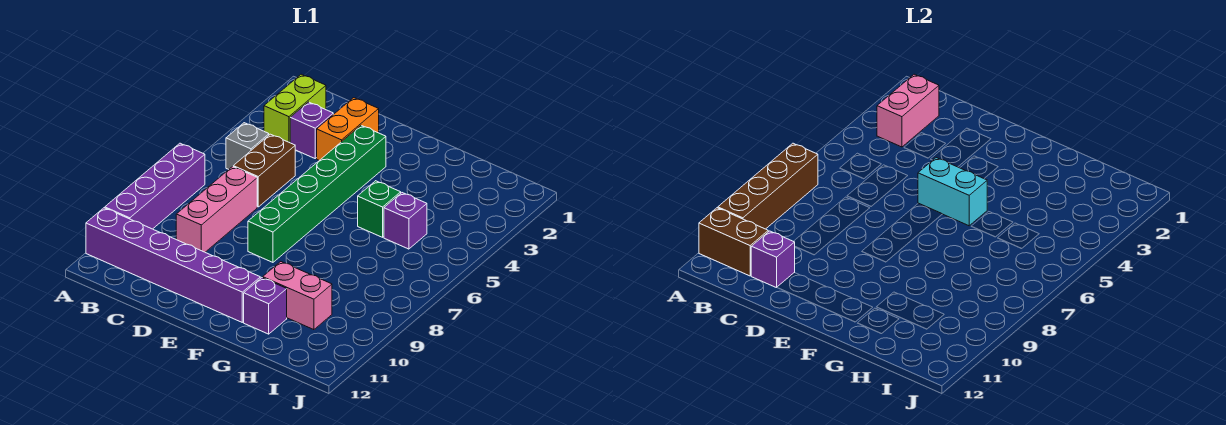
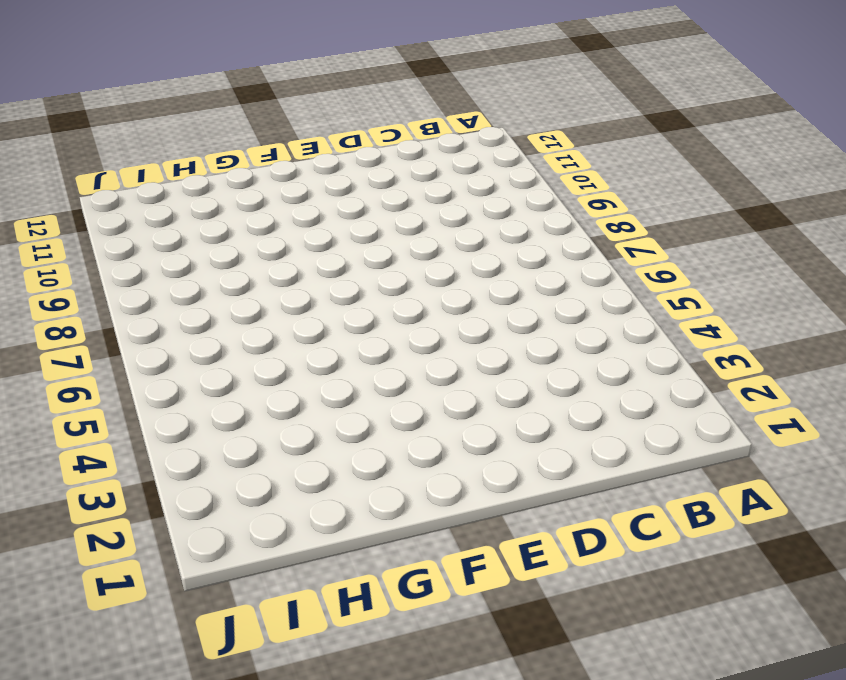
none -> purple brick A7:A10 level 1
none -> purple brick A11:F11 level 1
none -> lime brick B2:B3 level 1

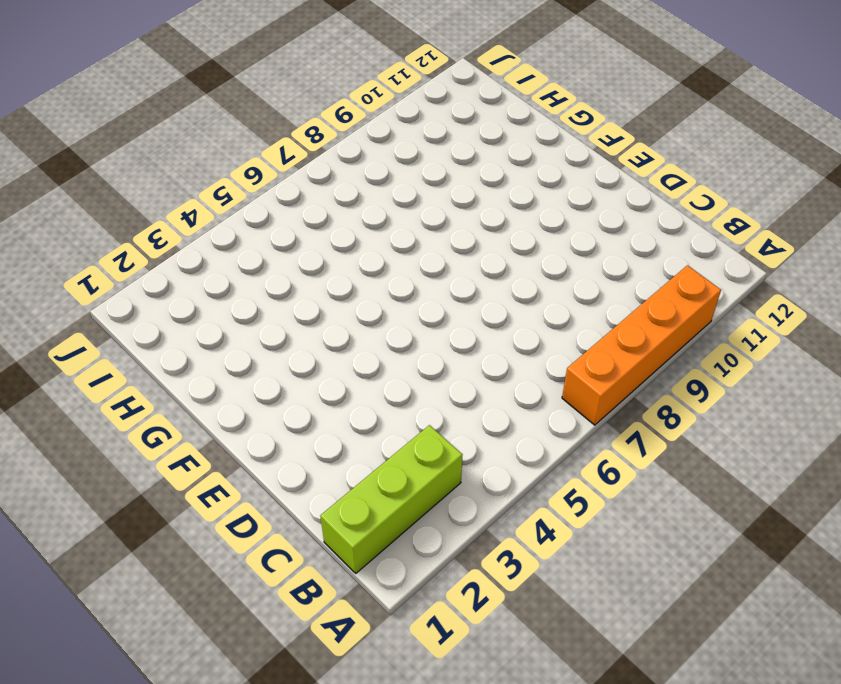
orange brick A7:A10 level 1 -> purple brick A7:A10 level 1
lime brick B1:B3 level 1 -> lime brick B2:B3 level 1
none -> purple brick A11:F11 level 1
none -> grey brick B5 level 1
none -> purple brick C3 level 1

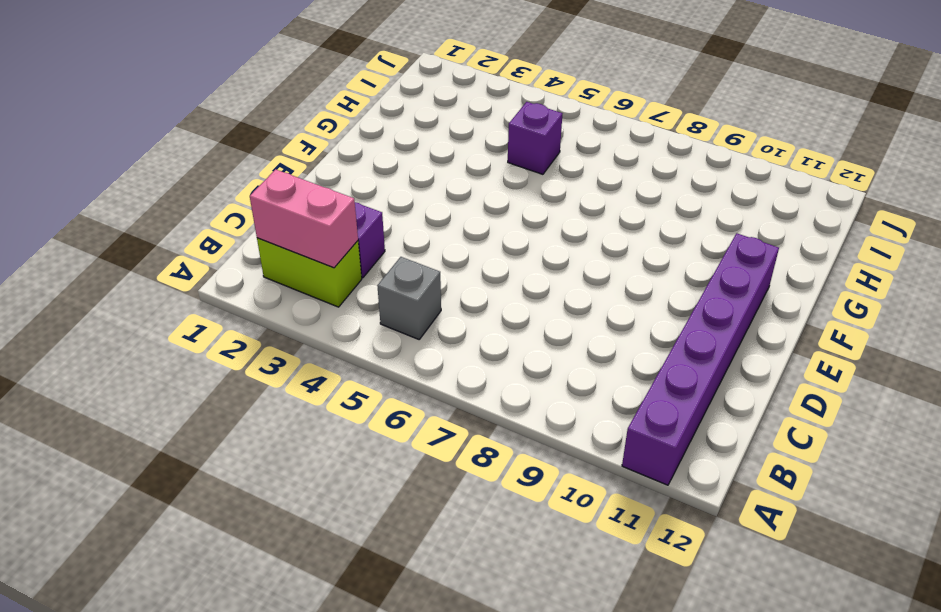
none -> purple brick A7:A10 level 1
none -> brown brick C5:C6 level 1
none -> pink brick C7:C9 level 1

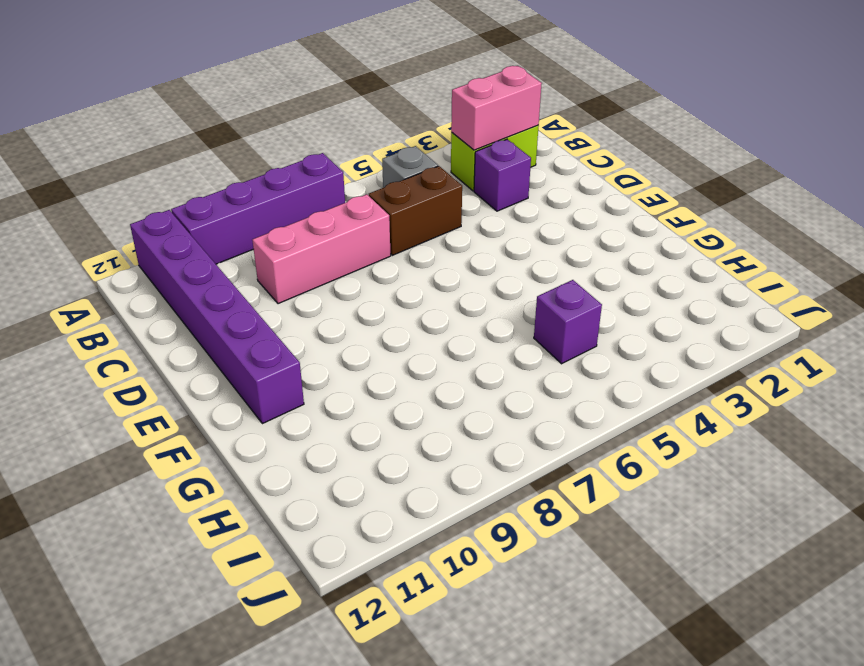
none -> orange brick D2:D3 level 1
none -> green brick E3:E8 level 1
none -> green brick G5 level 1

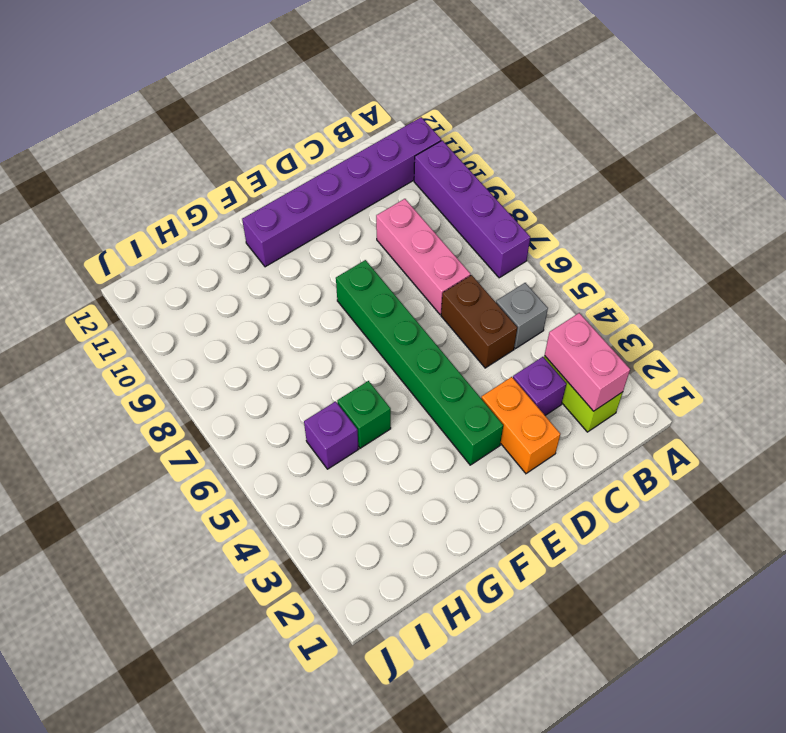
none -> pink brick G10:H10 level 1
none -> purple brick G11 level 1
none -> brown brick A7:A10 level 2

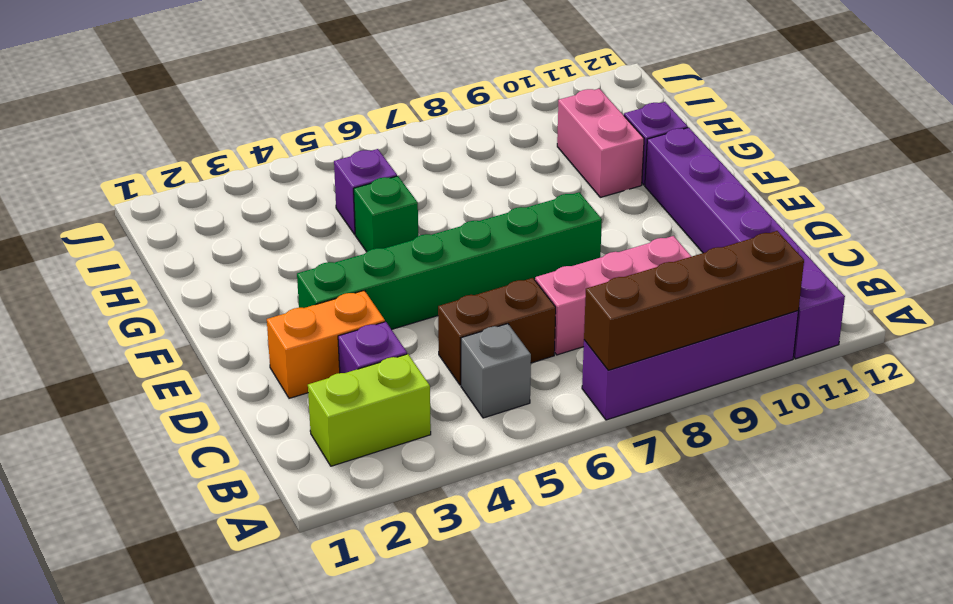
none -> brown brick A11:B11 level 2
none -> pink brick B2:B3 level 2
none -> purple brick C11 level 2

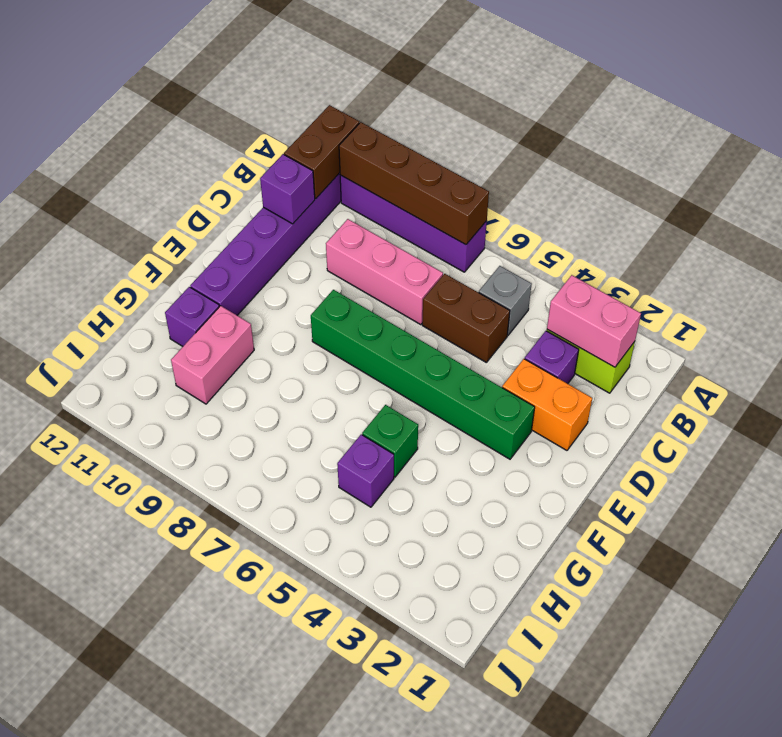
none -> cyan brick E5:F5 level 2

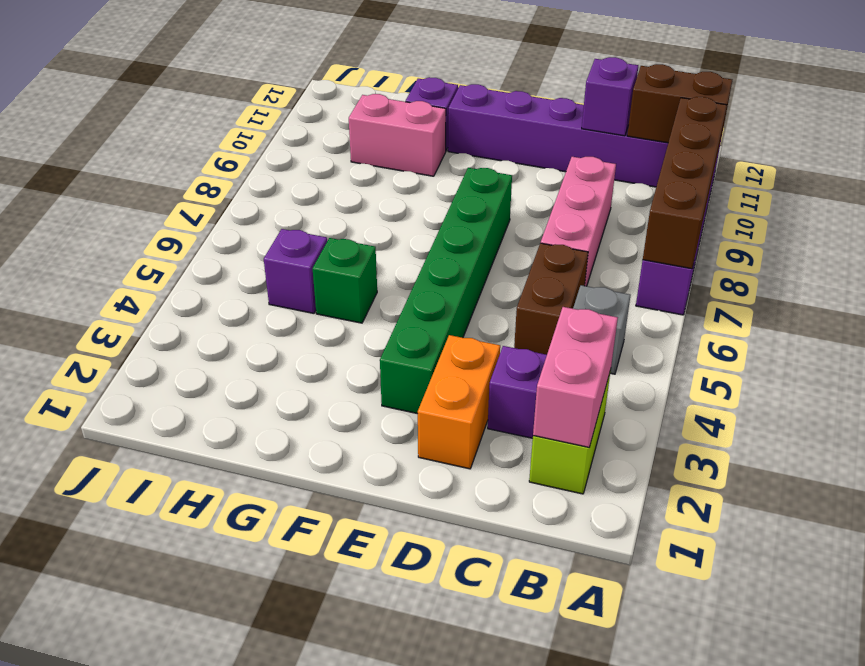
none -> cyan brick E5:F5 level 2

